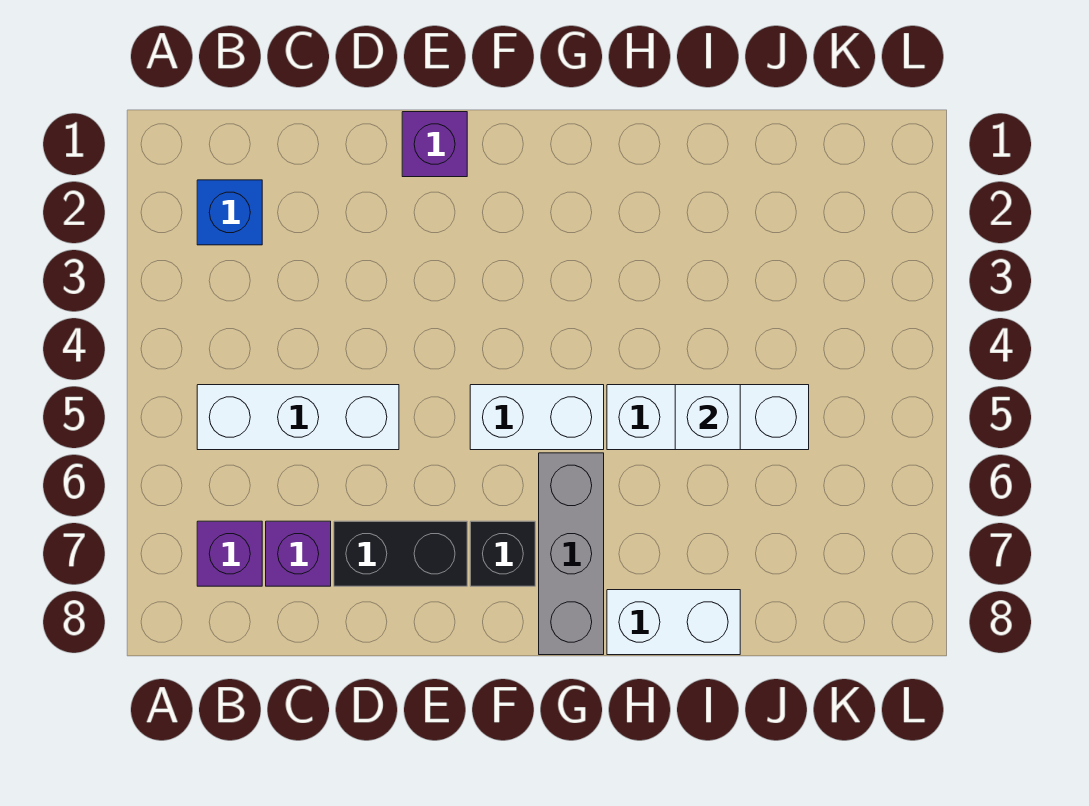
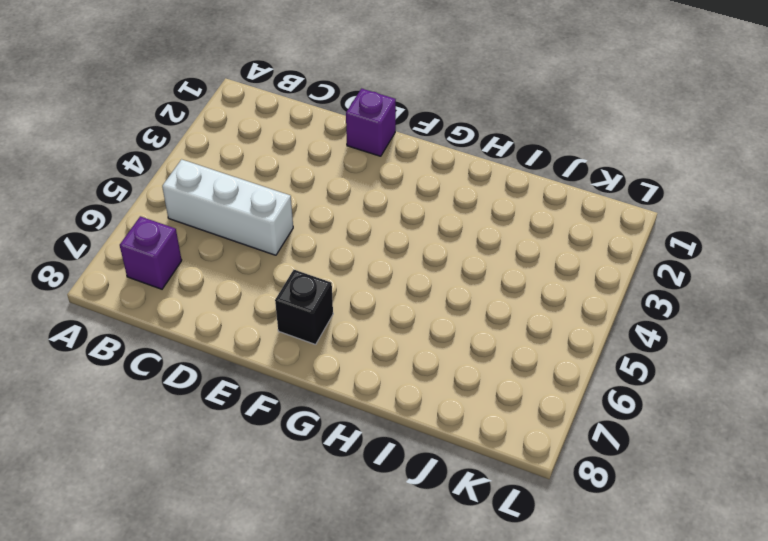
none -> blue brick B2 level 1
none -> purple brick C7 level 1
none -> black brick D7:E7 level 1

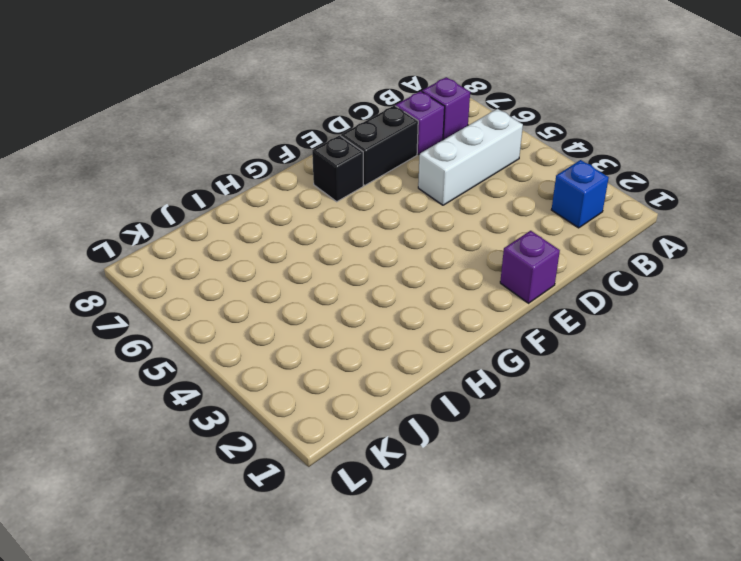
none -> white brick F5:G5 level 1
none -> grey brick G6:G8 level 1
none -> white brick H5:J5 level 1

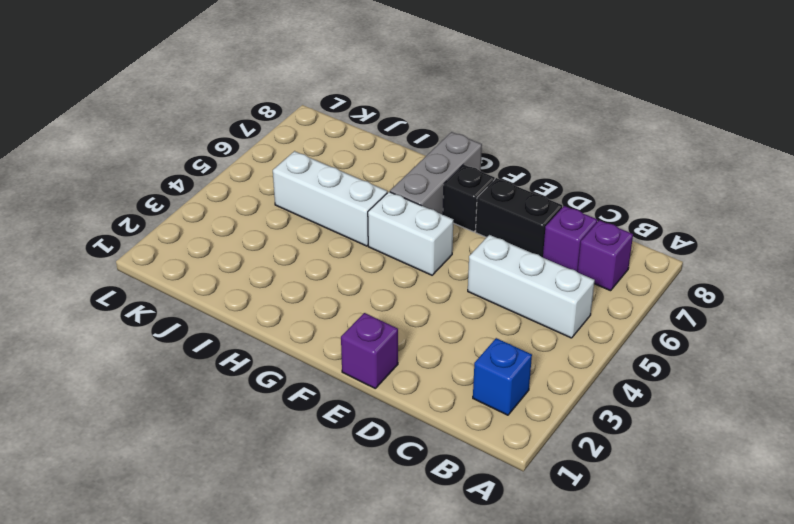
none -> white brick H8:I8 level 1
none -> white brick I5 level 2

